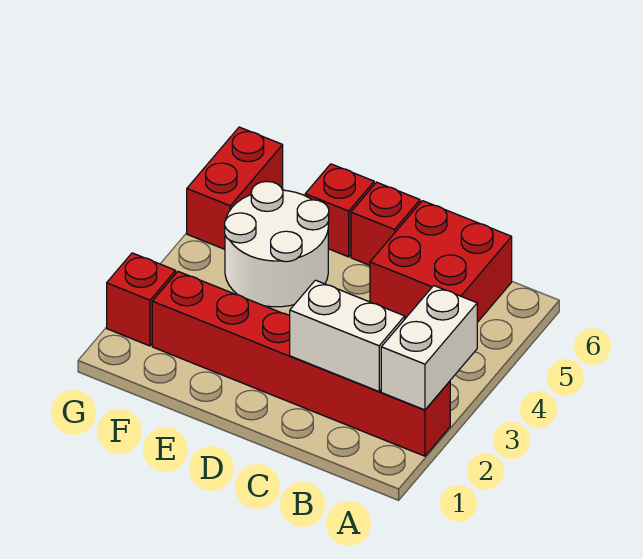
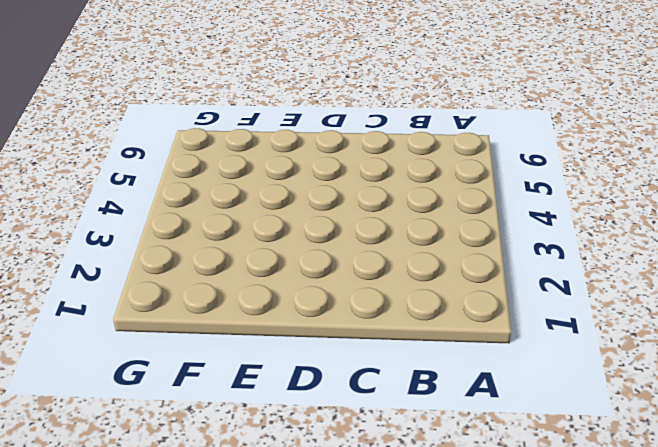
none -> red brick A2:F2 level 1
none -> red brick B5:C6 level 1

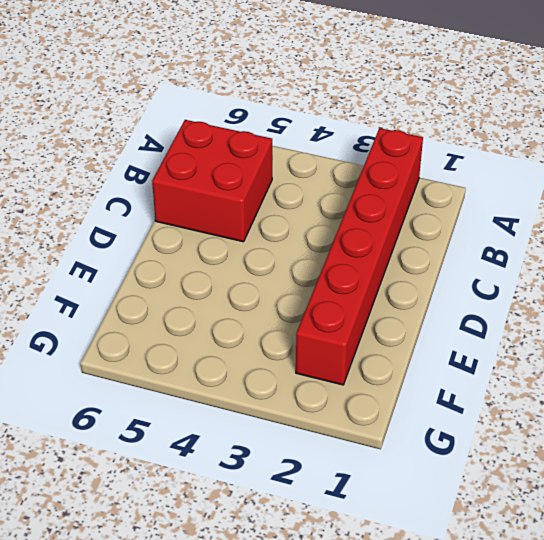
none -> red brick D6 level 1
none -> white round brick E4:F5 level 1

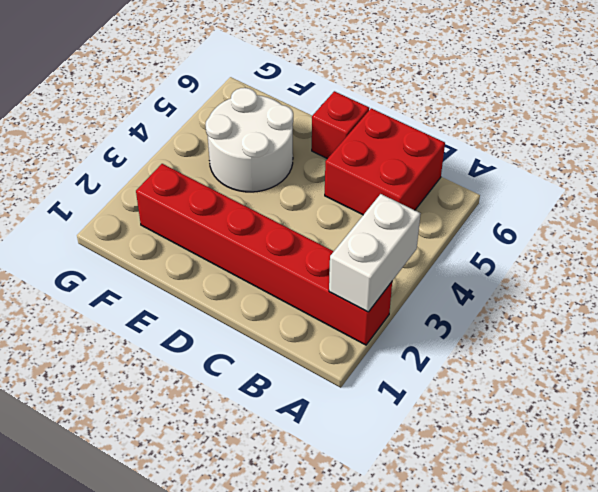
none -> red brick E6 level 1
none -> red brick G2 level 1

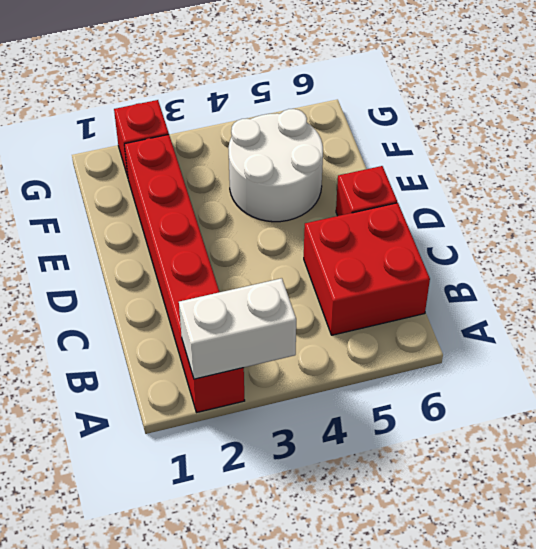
none -> red brick E6 level 1
none -> red brick G5:G6 level 1

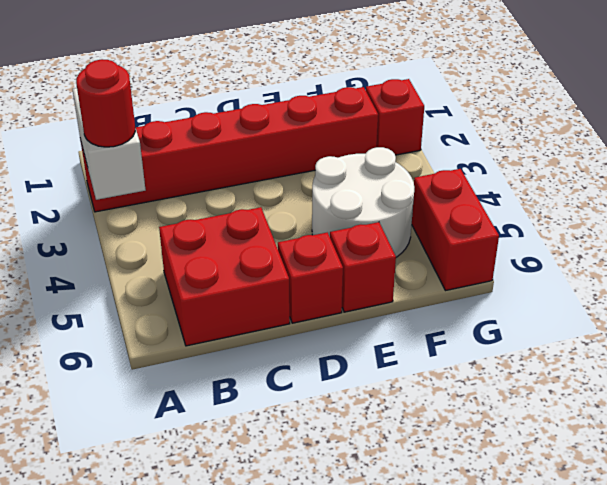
red round brick A3 level 3 -> none
none -> white brick B2:C2 level 2

